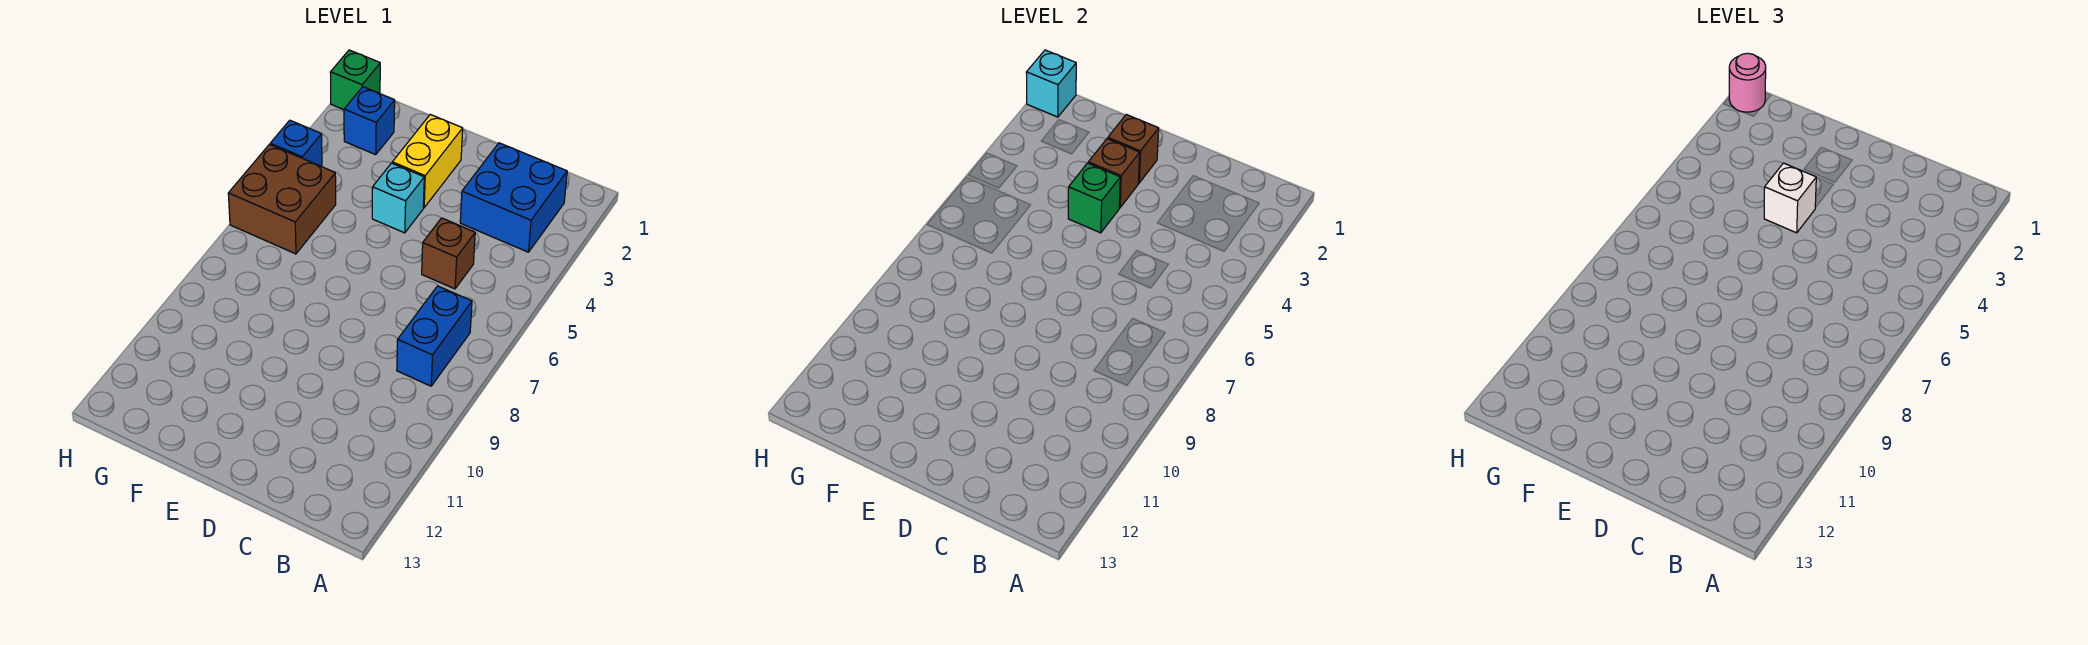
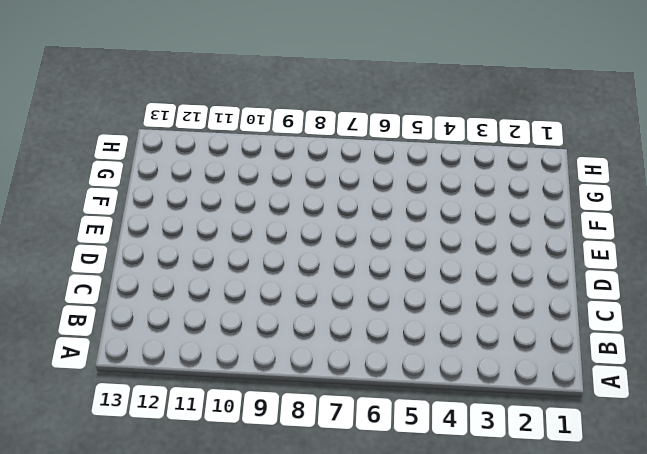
none -> blue brick B2:C3 level 1
none -> blue brick B7:B8 level 1
none -> brown brick C5 level 1

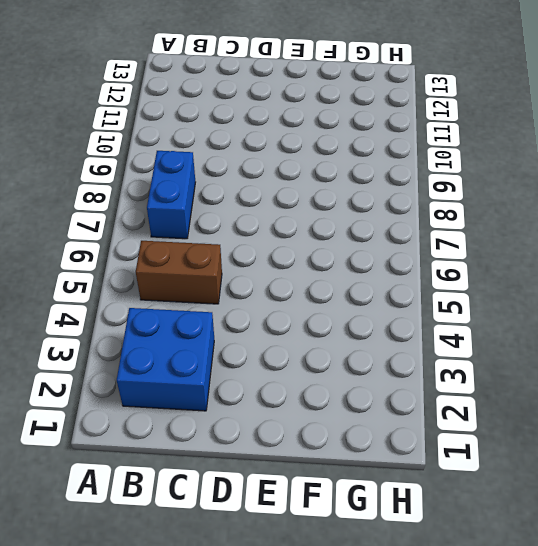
brown brick B5:C5 level 1 -> brown brick C5 level 1
none -> yellow brick E2:E3 level 1
none -> cyan brick E4 level 1
none -> blue brick G2 level 1

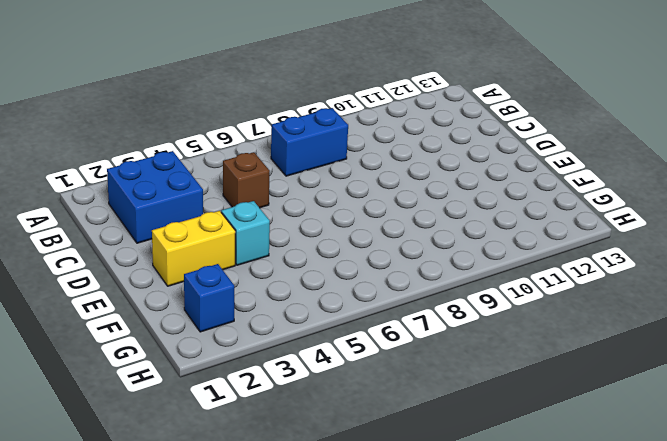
none -> brown brick G5:H6 level 1
none -> green brick H1 level 1
none -> blue brick H4 level 1

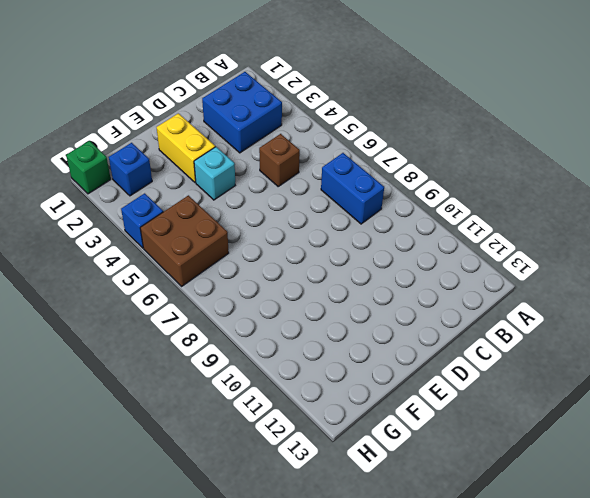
none -> brown brick E2 level 2
none -> brown brick E3 level 2
none -> green brick E4 level 2

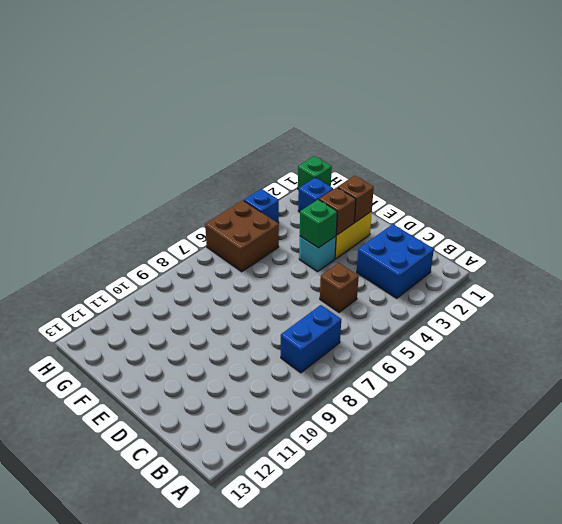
none -> cyan brick H1 level 2
none -> white brick E4 level 3
none -> pink round brick H1 level 3

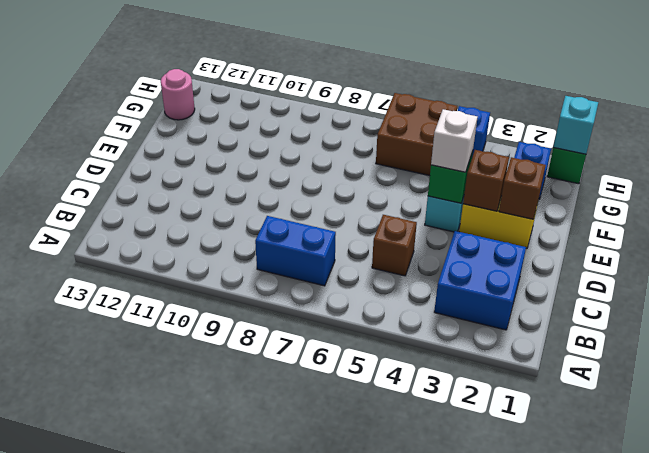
pink round brick G13 level 1 -> pink round brick H1 level 3

